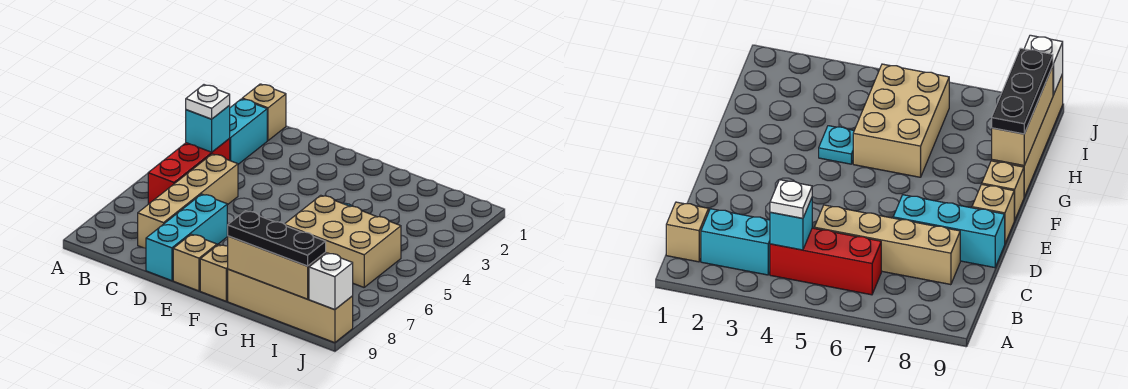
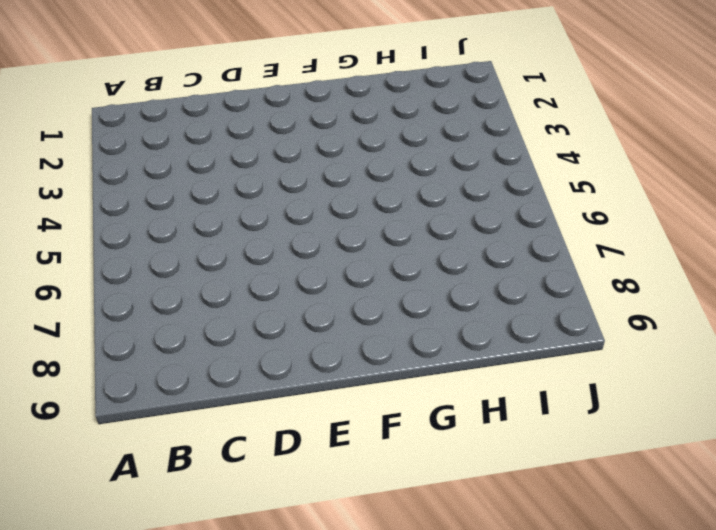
none -> tan brick B1 level 1
none -> cyan brick B2:B3 level 1
none -> red brick B4:B6 level 1

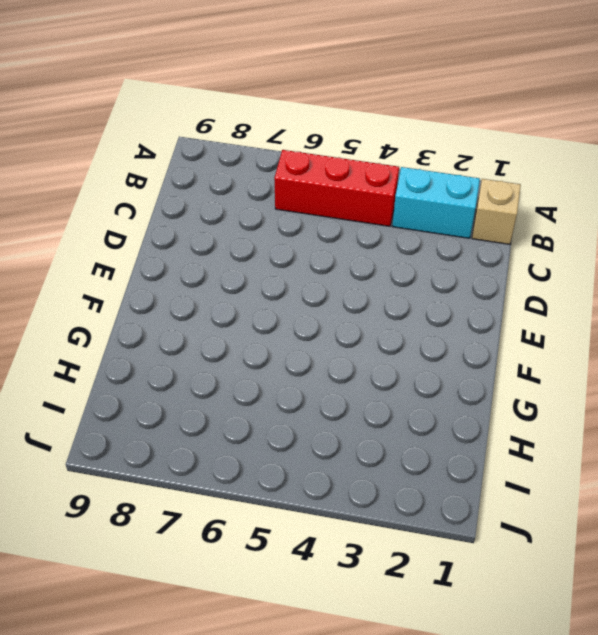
none -> tan brick C5:C8 level 1
none -> cyan brick D7:D9 level 1
none -> tan brick E9 level 1

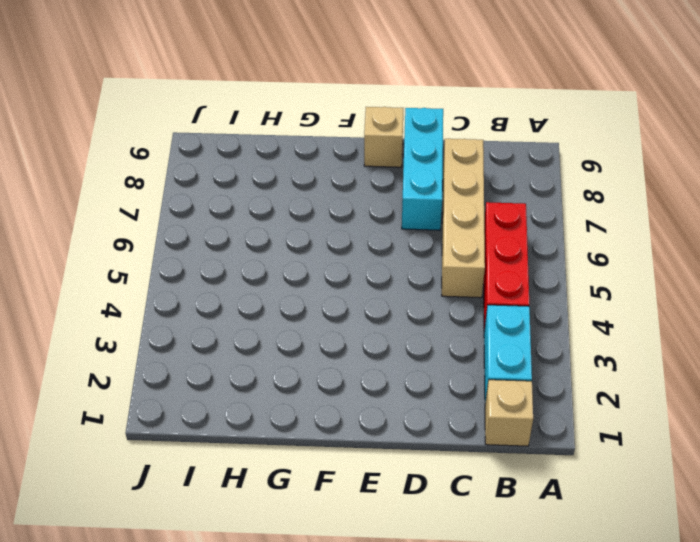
none -> tan brick F9 level 1
none -> cyan plate G4 level 1
none -> tan brick G5:I6 level 1

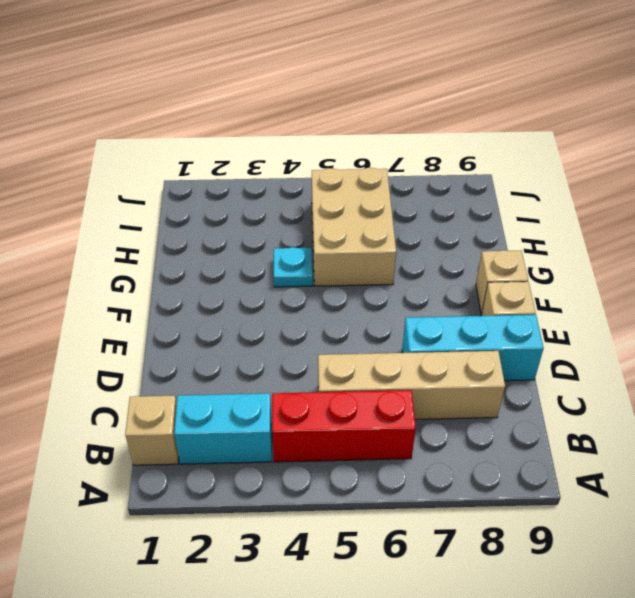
none -> tan brick G9:J9 level 1
none -> cyan brick B4 level 2
none -> tan brick G9:I9 level 2

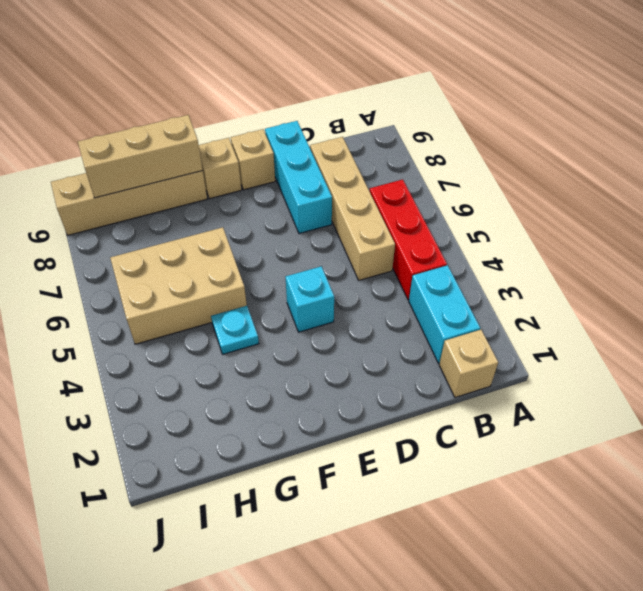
cyan brick E4 level 1 -> cyan brick B4 level 2
none -> white brick J9 level 2
none -> white plate B4 level 3
none -> black plate G9:I9 level 3

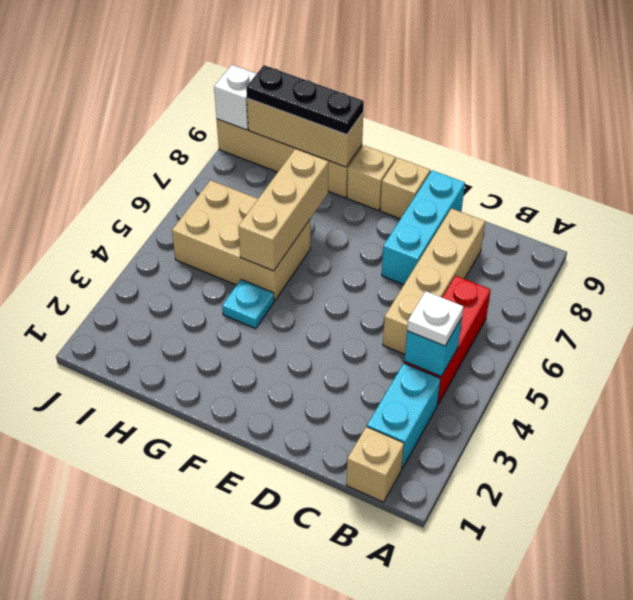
tan brick G5:G7 level 2 -> none

